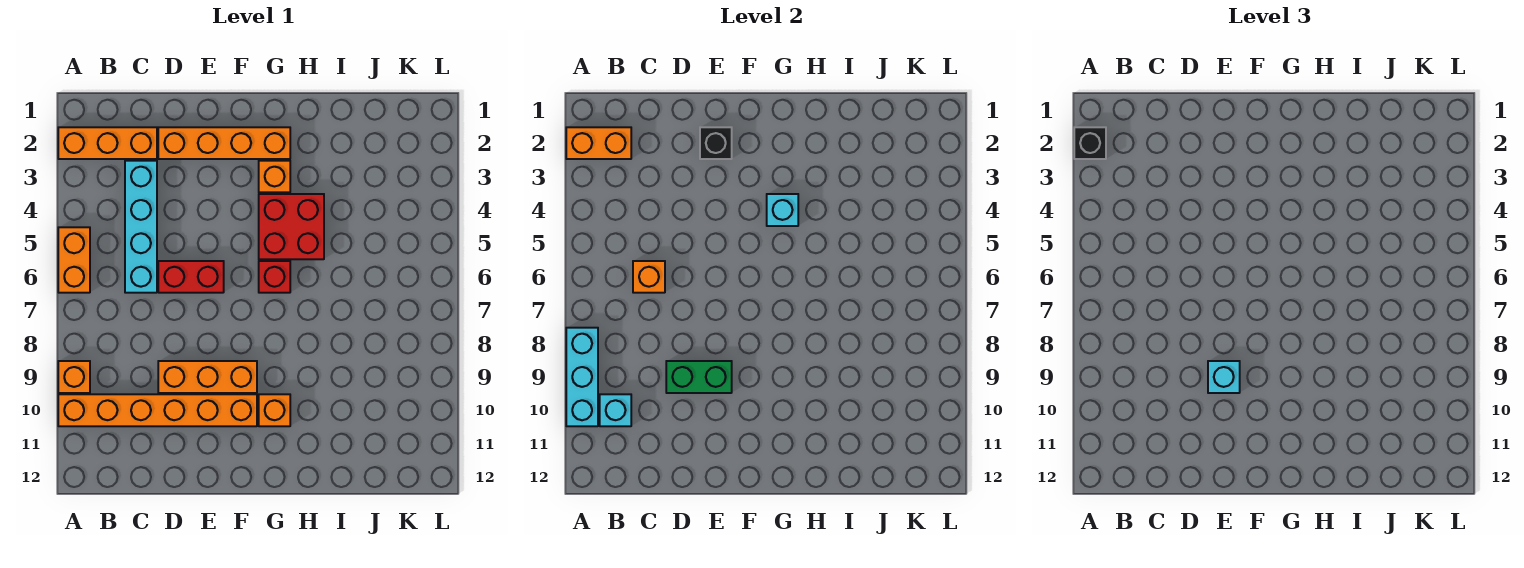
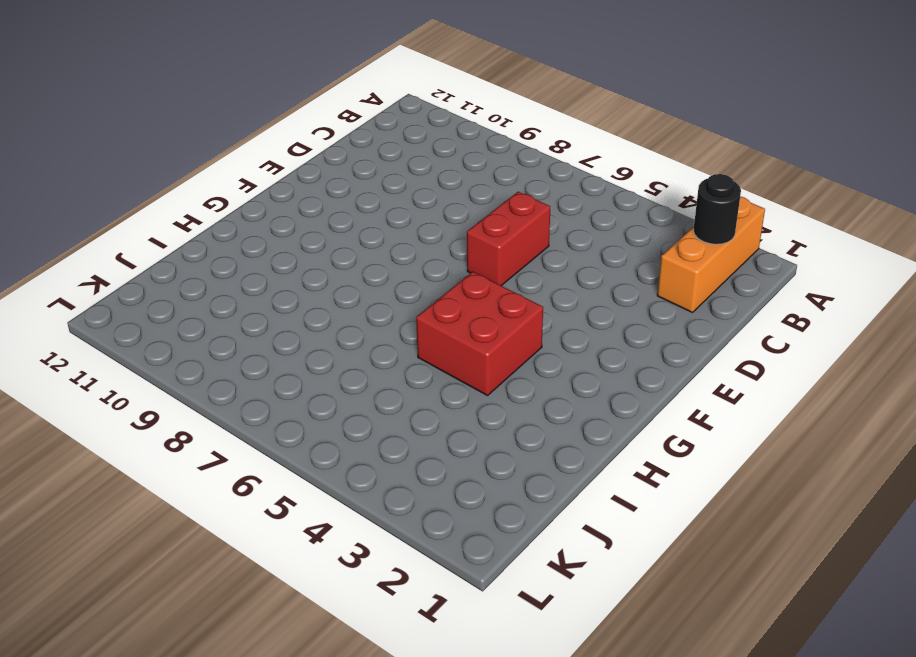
black round brick B2 level 2 -> orange brick A2:B2 level 2
none -> orange brick A5:A6 level 1
none -> orange brick A9 level 1
none -> orange brick A10:F10 level 1

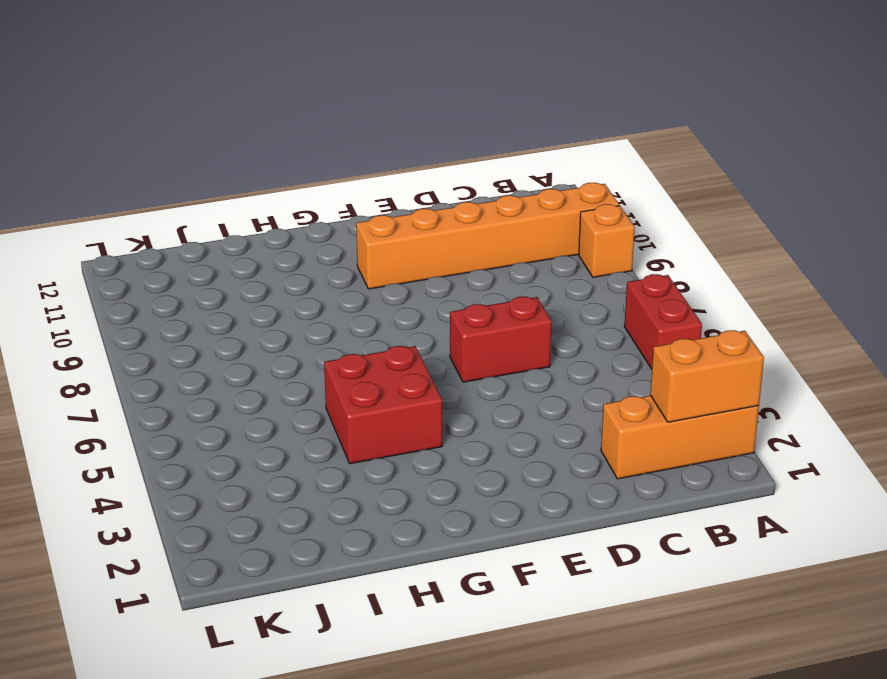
red brick A5:A6 level 1 -> orange brick A5:A6 level 1
none -> cyan brick C3:C6 level 1
none -> orange brick D2:G2 level 1
none -> orange brick D9:F9 level 1

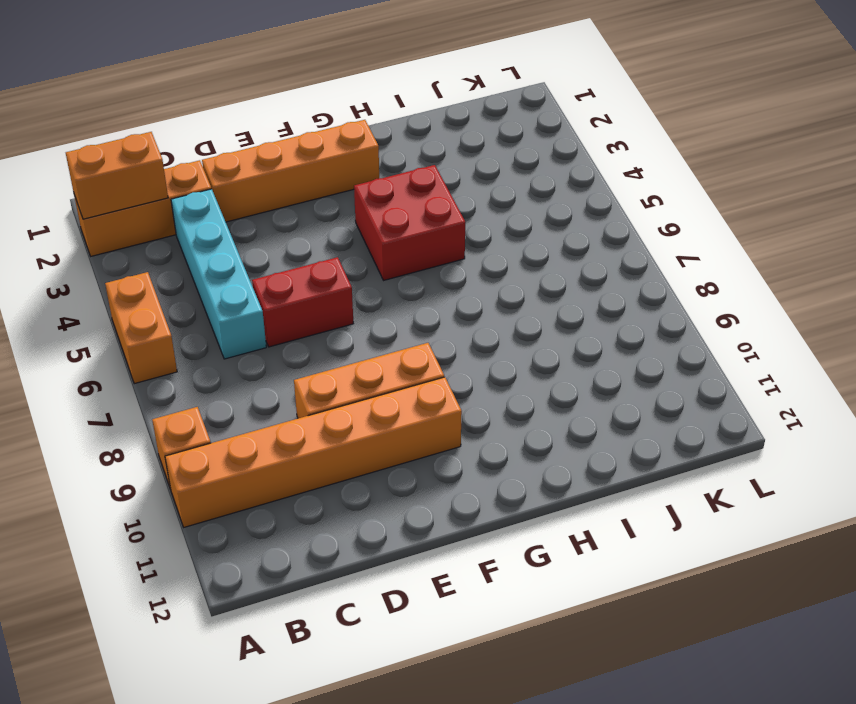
none -> orange brick G3 level 1
none -> red brick G6 level 1
none -> orange brick G10 level 1

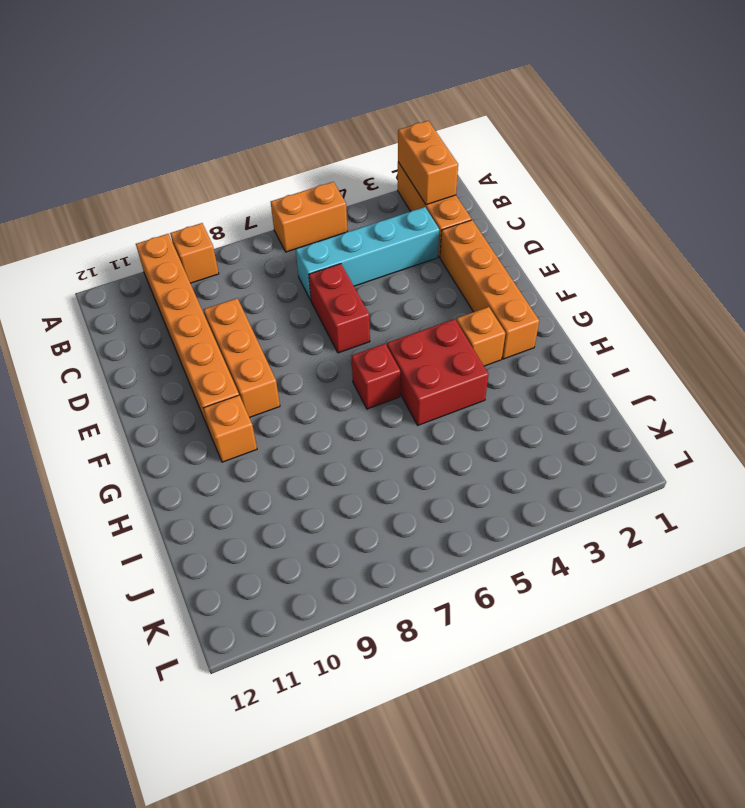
none -> cyan brick A8:A10 level 2
none -> cyan brick B10 level 2
none -> orange brick C6 level 2

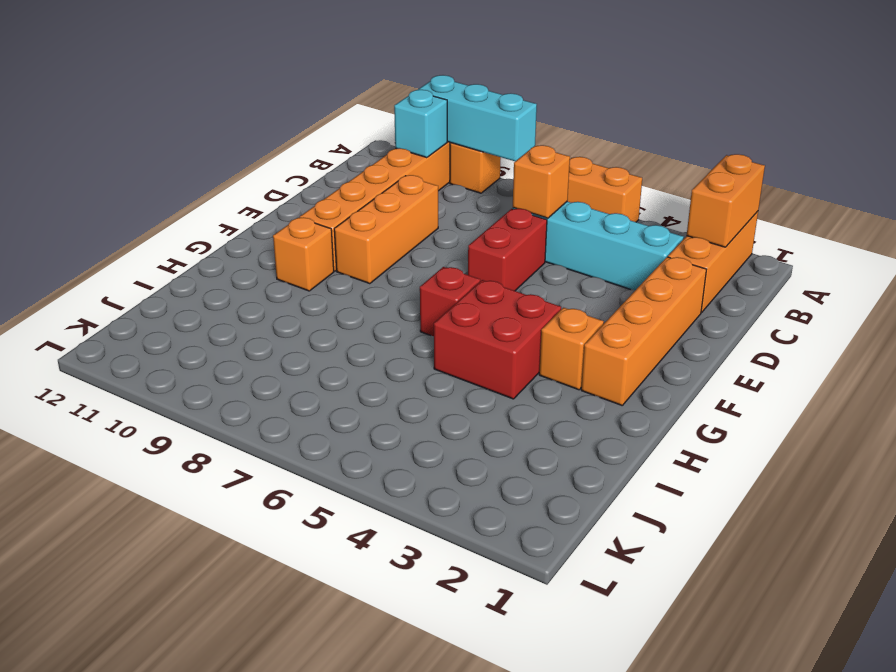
none -> green brick D9:E9 level 2
none -> black brick E2 level 2
none -> cyan brick G4 level 2

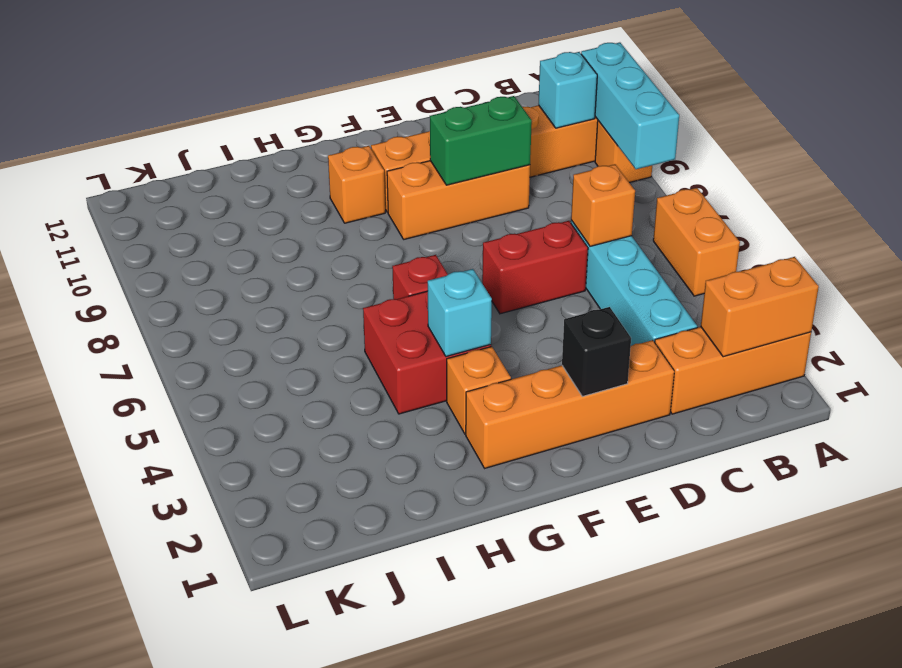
none -> black brick A2 level 3
none -> cyan brick E9 level 3

